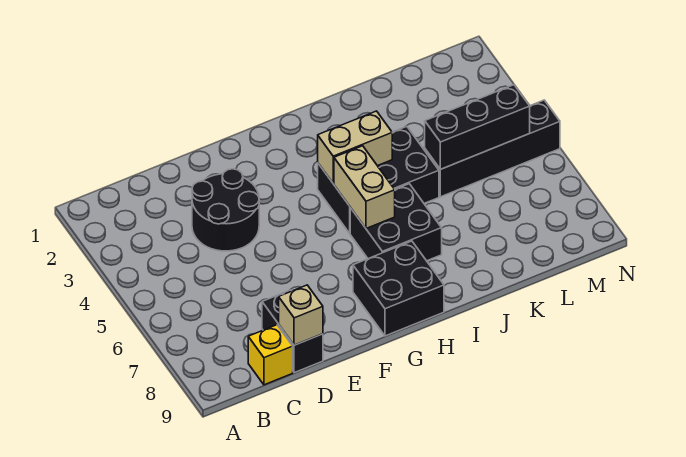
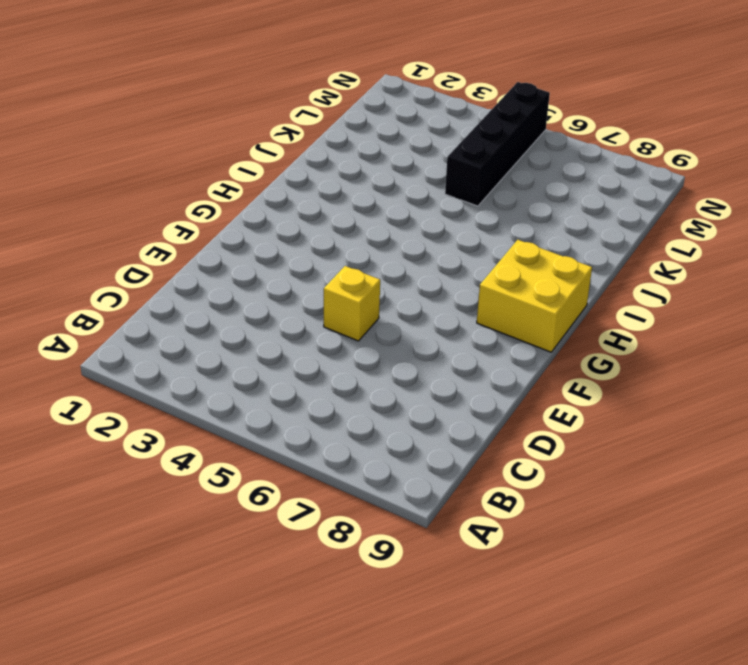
yellow brick E5 level 1 -> yellow brick C9 level 1
yellow brick G8:H9 level 1 -> black brick G8:H9 level 1
none -> black round brick D3:E4 level 1
none -> black brick D8:D9 level 1

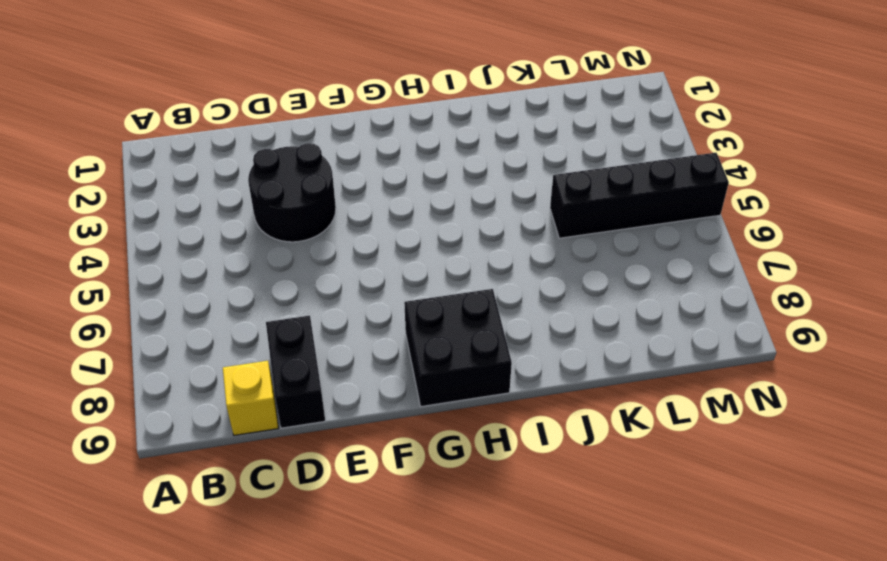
none -> black brick H4:J5 level 1
none -> black brick H6:I7 level 1

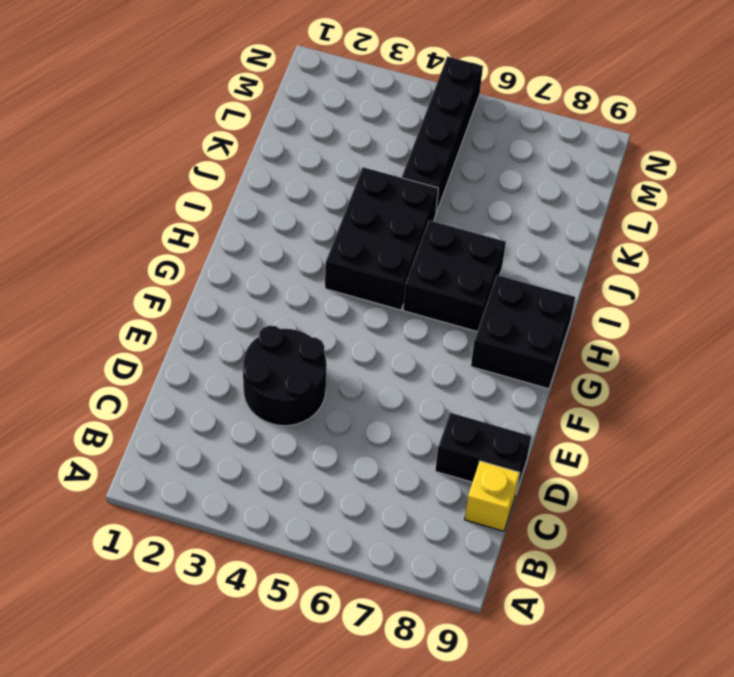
none -> tan brick D9 level 2
none -> tan brick H4:I4 level 2

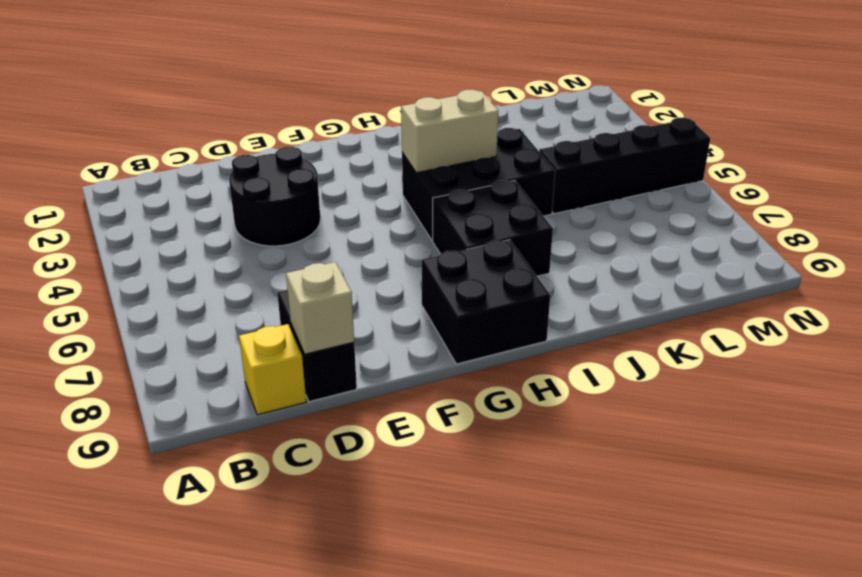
none -> tan brick H5:H6 level 2
none -> black brick K5:M5 level 2

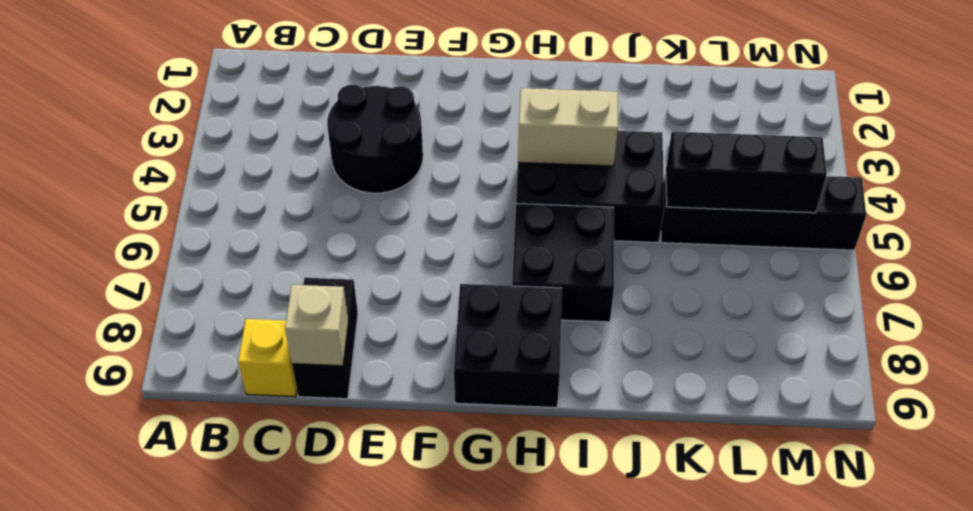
none -> tan brick H5:H6 level 2

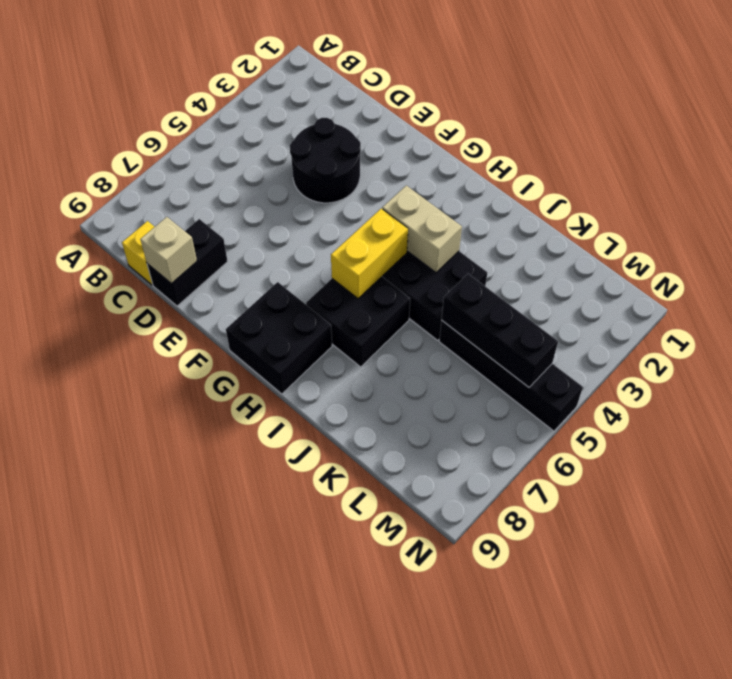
yellow brick H5:H6 level 2 -> tan brick H5:H6 level 2

